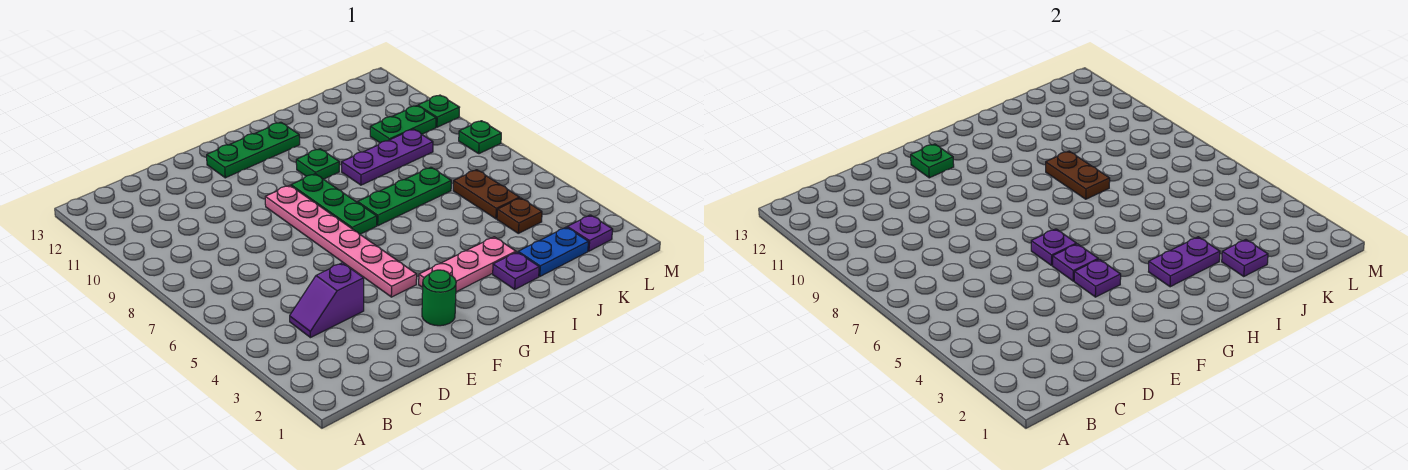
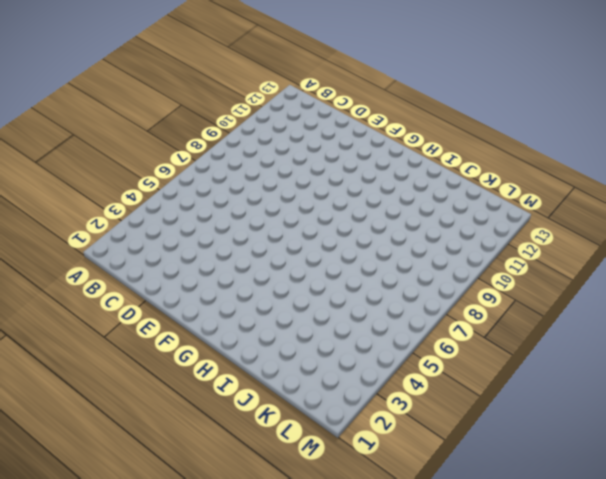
none -> purple slope C4:D4 level 1 top D
none -> green round brick F2 level 1
none -> pink plate F4:F9 level 1

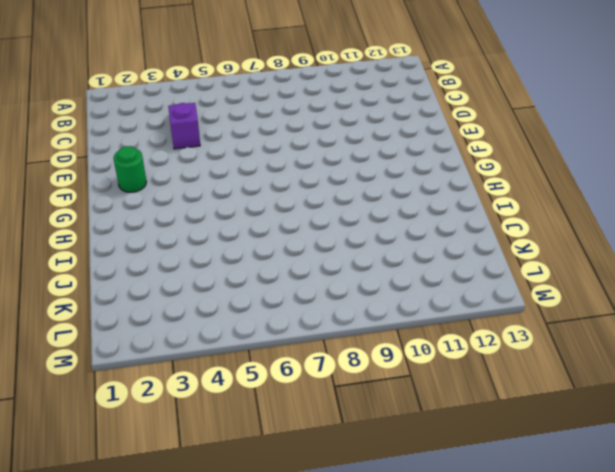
none -> pink plate F4:F9 level 1
none -> green plate F12:H12 level 1
none -> pink plate G3:I3 level 1

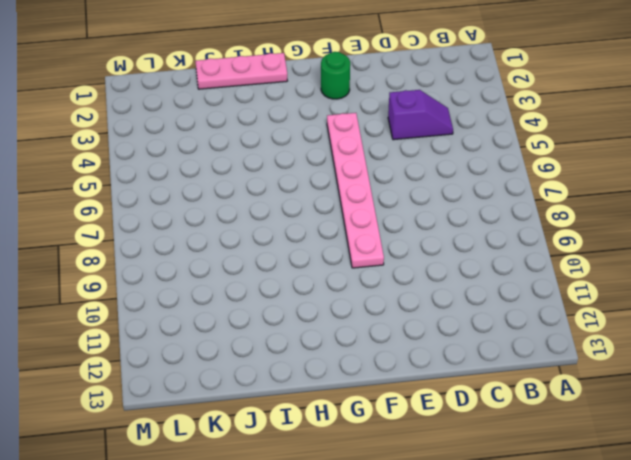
pink plate H1:J1 level 1 -> pink plate G3:I3 level 1
none -> green plate F12:H12 level 1
none -> green plate G7:G9 level 1
none -> green plate H7:J7 level 1

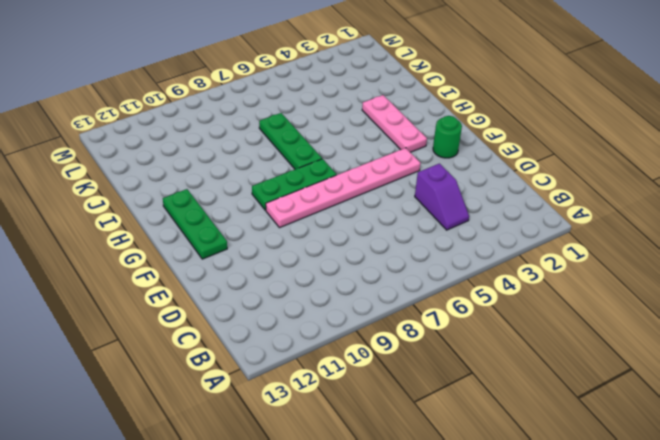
none -> green plate H10 level 1
none -> purple plate I2 level 1
none -> purple plate I9:K9 level 1

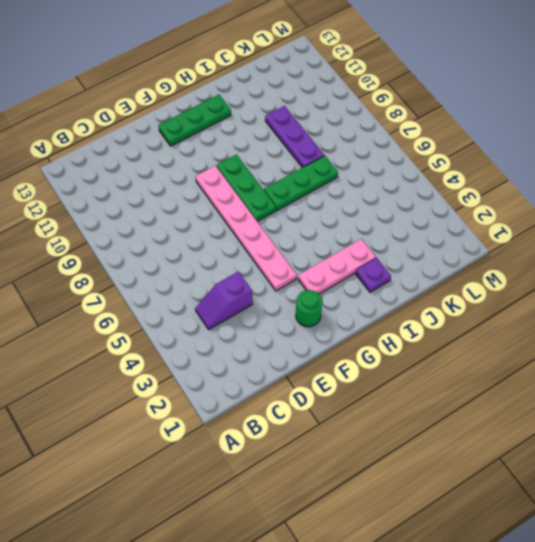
purple plate J8:J10 level 1 -> purple plate I9:K9 level 1
none -> green plate H10 level 1
none -> blue plate J2:K2 level 1
none -> brown plate K4 level 1

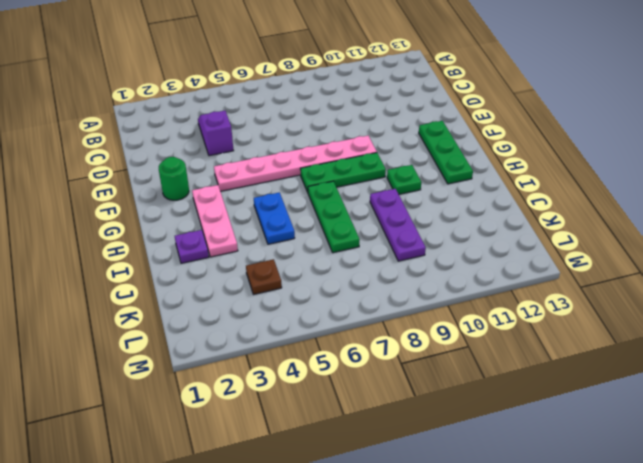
blue plate H5:I5 level 1 -> blue plate J2:K2 level 1
none -> brown plate K5:K6 level 1
none -> green plate K10:L10 level 1
none -> purple plate L2 level 1

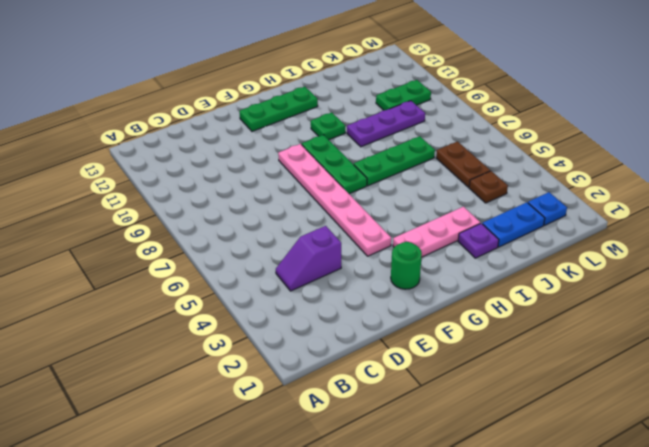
blue plate L2 level 1 -> purple plate L2 level 1
none -> green plate M8 level 1
none -> green plate M10 level 1
none -> purple plate F4 level 2

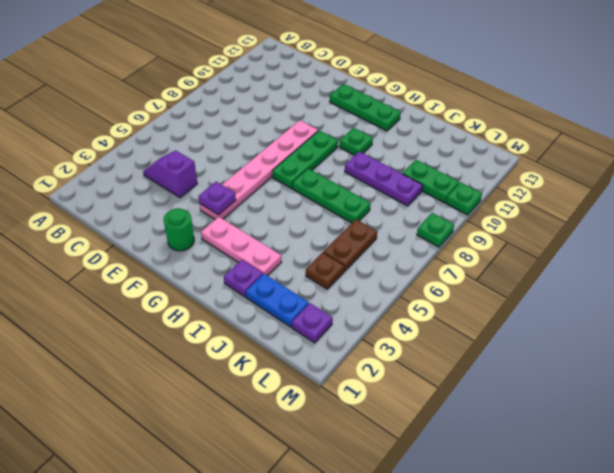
none -> purple plate F5 level 2
none -> purple plate F6 level 2
none -> green plate F12 level 2

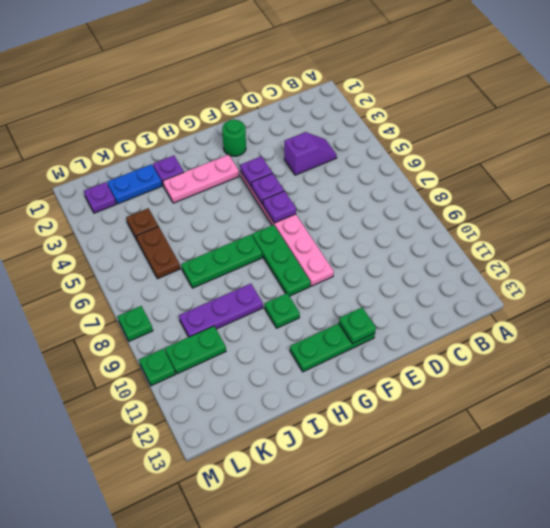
none -> purple plate H3:I3 level 2
none -> brown plate I8:I9 level 2
none -> purple plate J2 level 2

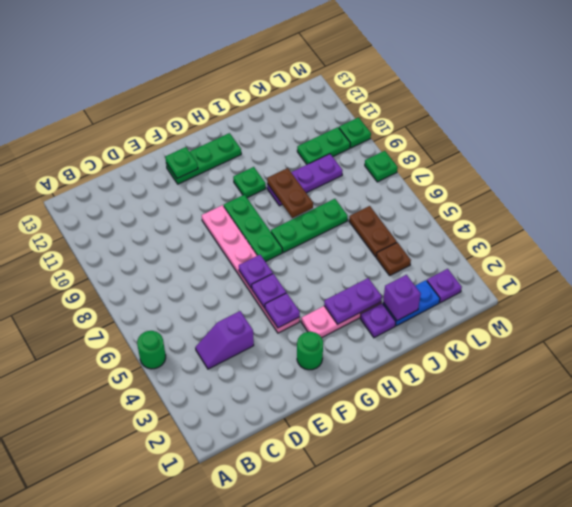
green round brick A5 level 1 -> none
purple brick J2 level 2 -> purple plate J2 level 2

